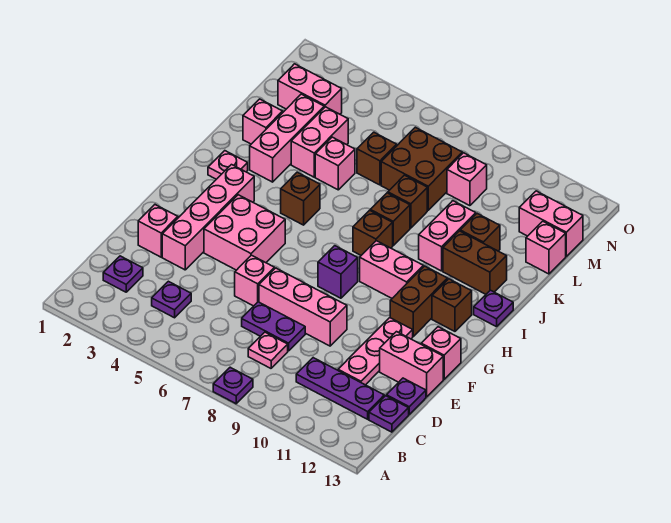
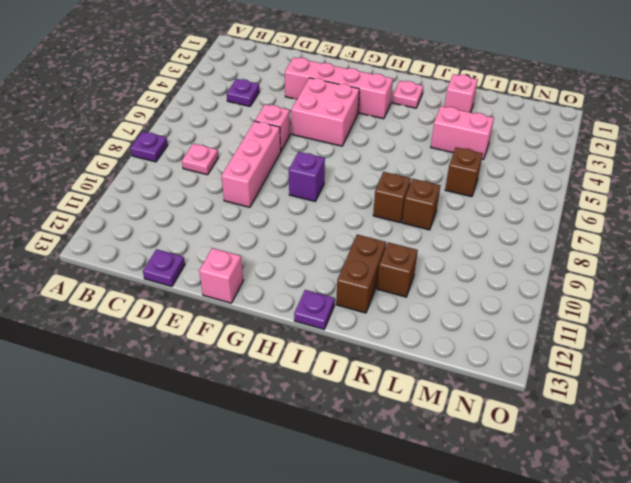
none -> purple plate C2 level 1
none -> purple plate C10:C12 level 1
none -> purple plate C13 level 1
none -> purple plate D7:D8 level 1

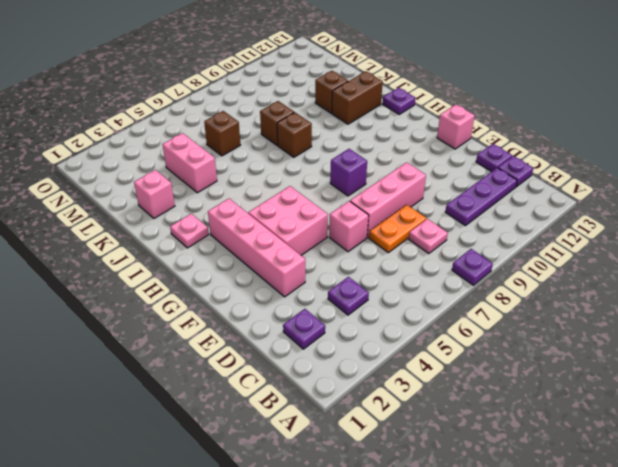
orange plate D7:D8 level 1 -> purple plate D7:D8 level 1
none -> pink plate D11:F11 level 1
none -> pink brick E2 level 1
none -> pink brick E12:E13 level 1
none -> brown brick G11:H11 level 1

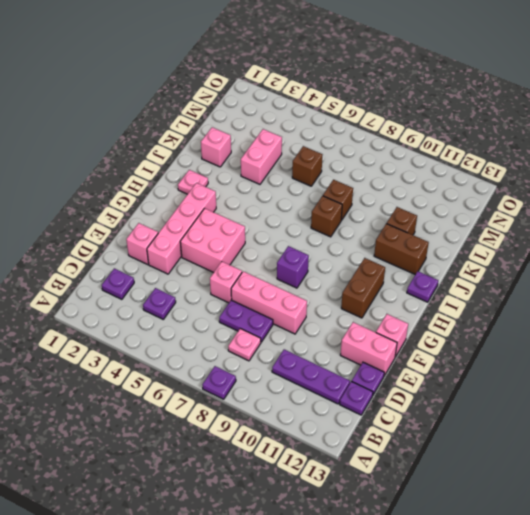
none -> pink plate D11:F11 level 1
none -> pink brick H9:H10 level 1
none -> brown brick H12 level 1
none -> brown brick I5 level 1

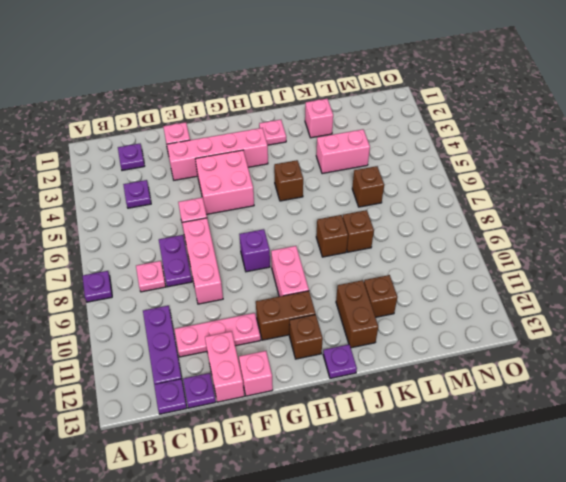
none -> brown brick I8 level 1
none -> pink brick J3:L3 level 1
none -> pink brick J10:K10 level 1
none -> pink brick K5 level 1

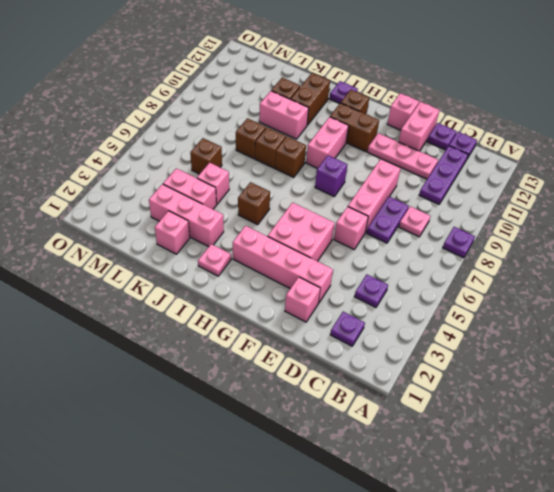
none -> brown brick L7:M8 level 1
none -> pink brick L13 level 1
none -> pink brick M2:M3 level 1
none -> pink brick M9 level 1

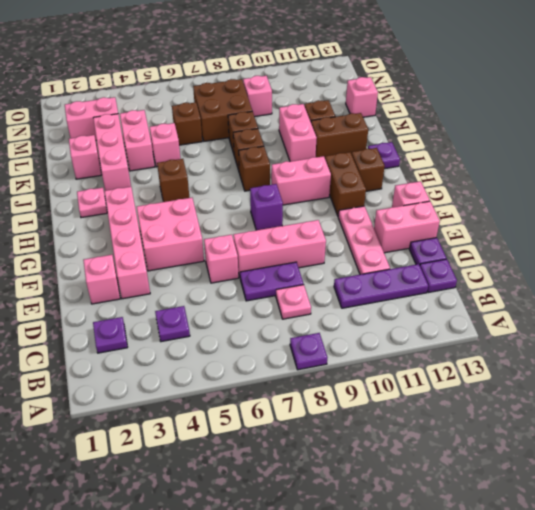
none -> pink brick M12:M13 level 1

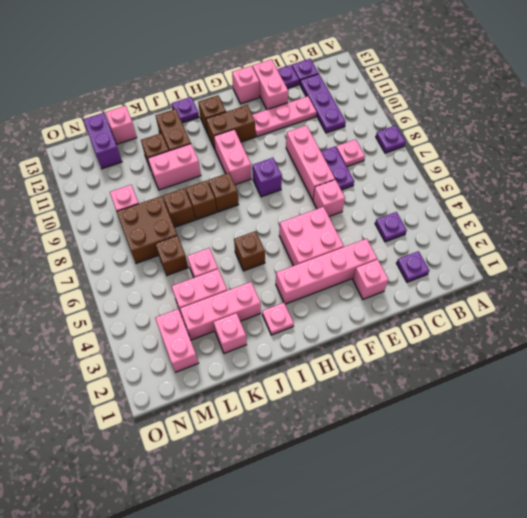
purple brick M12:M13 level 1 -> pink brick M12:M13 level 1

